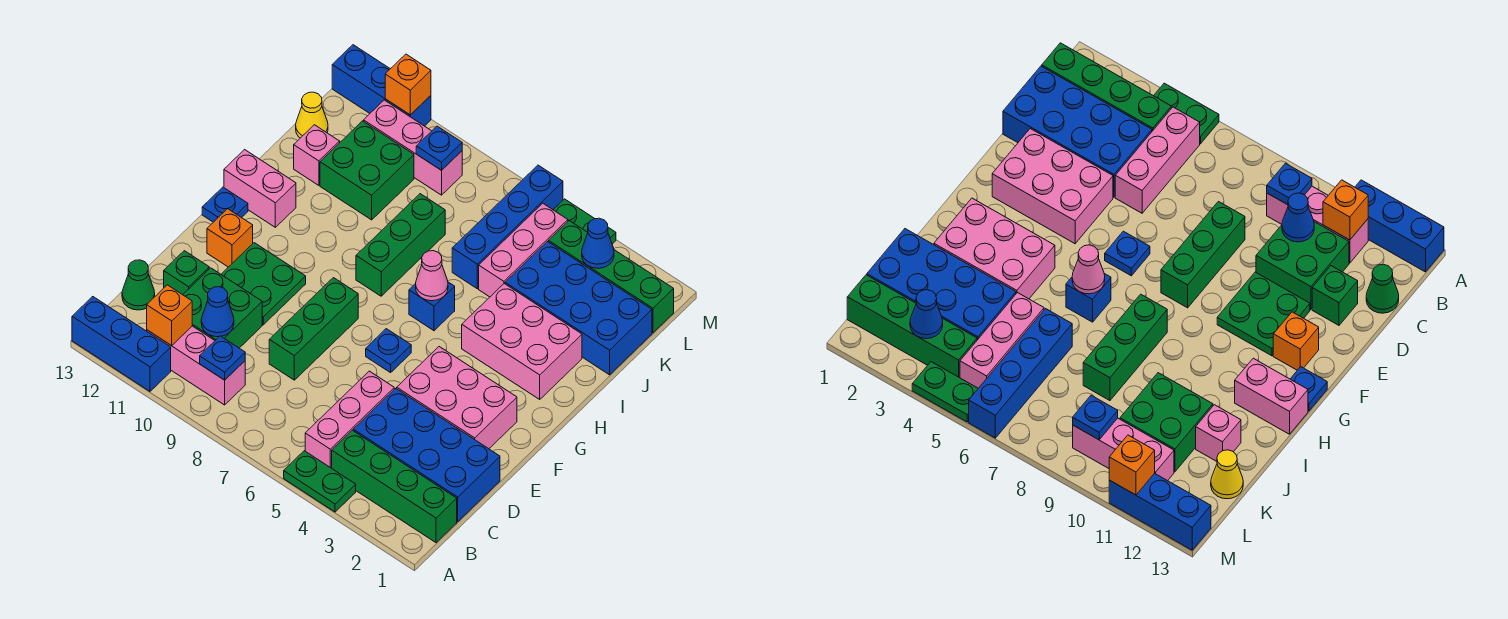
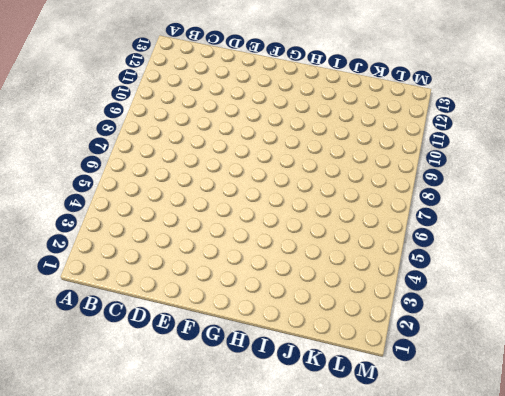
none -> green plate A4:A5 level 1
none -> blue brick A11:A13 level 1
none -> green brick B1:B4 level 1
none -> pink brick B5:D5 level 1

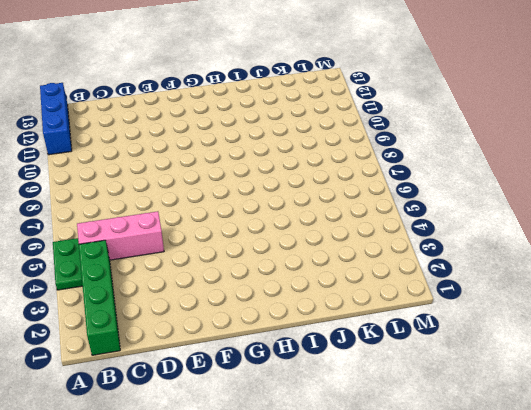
none -> pink brick B9:B11 level 1
none -> blue brick C1:D4 level 1
none -> green brick C10:D11 level 1
none -> green cone C13 level 1

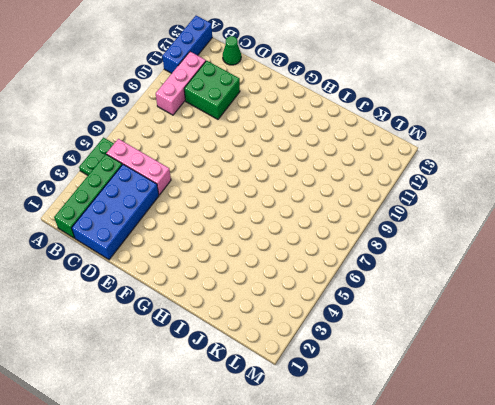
none -> green brick D8:F8 level 1
none -> green brick D12 level 1
none -> pink brick E2:F4 level 1
none -> green plate E10:F11 level 1

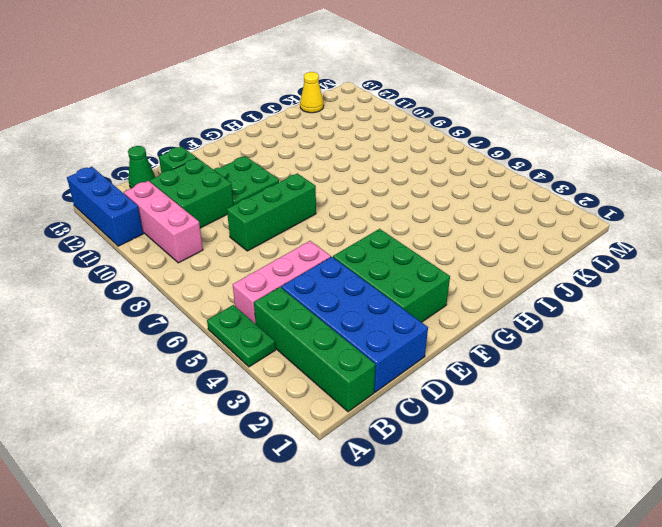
green brick E2:F4 level 1 -> pink brick E2:F4 level 1
none -> blue plate F6 level 1
none -> orange brick F12 level 1
none -> blue plate G13 level 1
none -> pink brick H2:I4 level 1

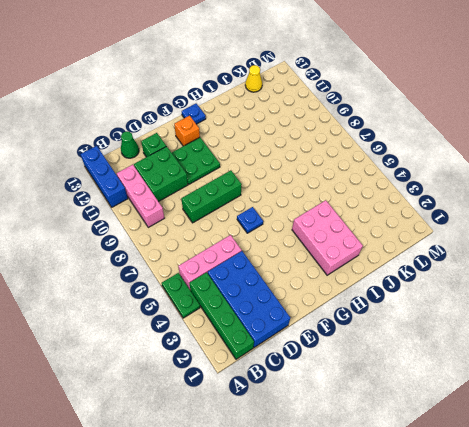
none -> pink brick E2:F4 level 1
none -> blue brick H6 level 1
none -> green brick H8:J8 level 1
none -> pink brick H12:H13 level 1

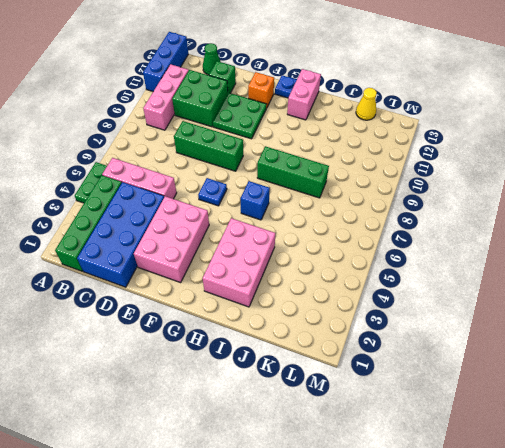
none -> blue brick J1:K4 level 1
none -> pink brick J5:L5 level 1
none -> blue brick J6:M6 level 1
none -> green brick J10:K11 level 1

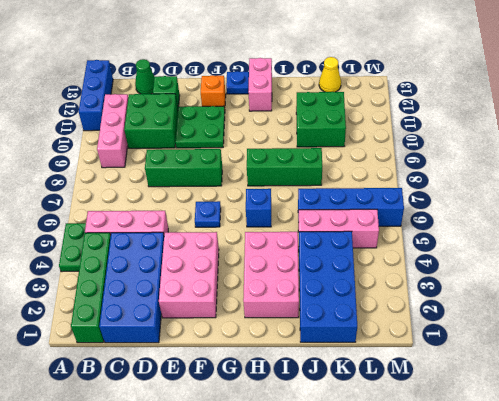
none -> pink brick J12 level 1
none -> green brick L1:L4 level 1
none -> pink brick L9:L11 level 1
none -> green plate M4:M5 level 1

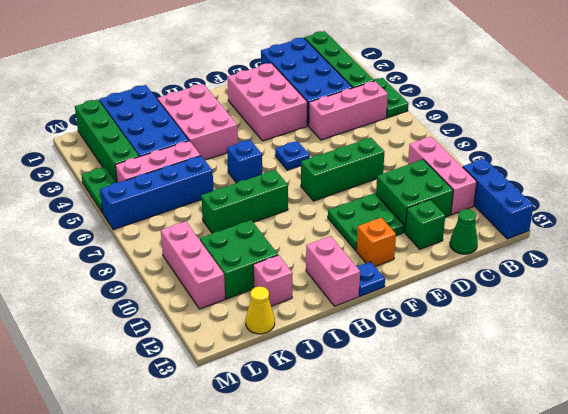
none -> blue brick M11:M13 level 1
none -> blue plate B9 level 2
none -> orange brick B11 level 2
none -> blue cone C10 level 2

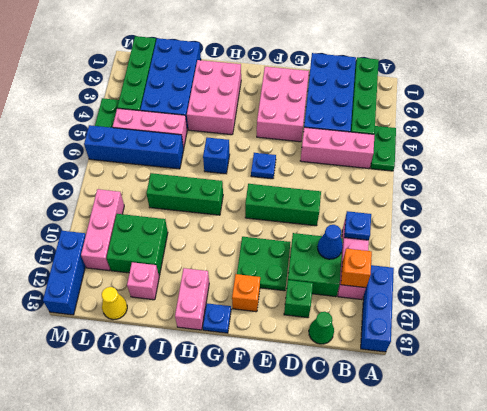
none -> pink cone H6 level 2
none -> blue cone L3 level 2
none -> blue plate L9 level 2
none -> orange brick M11 level 2

